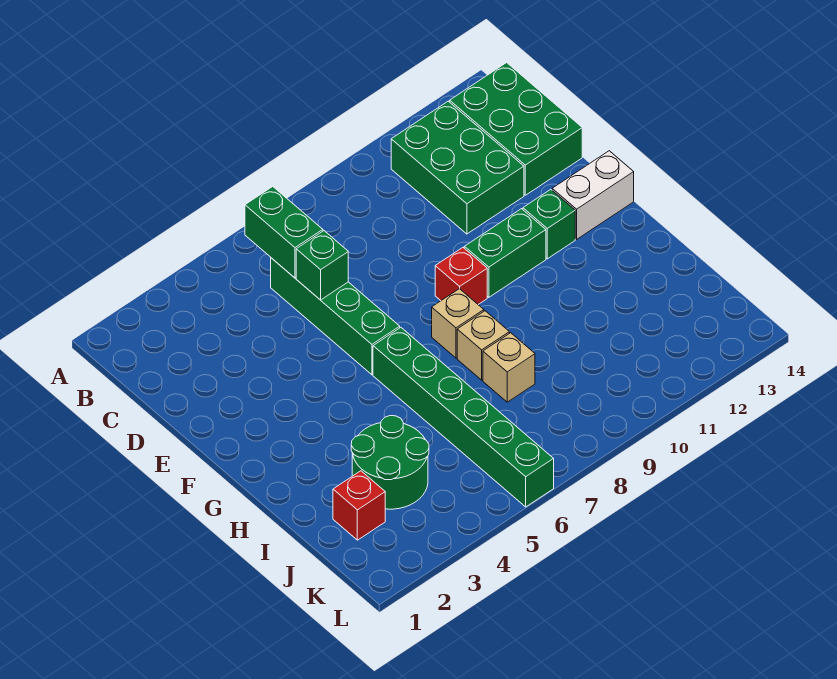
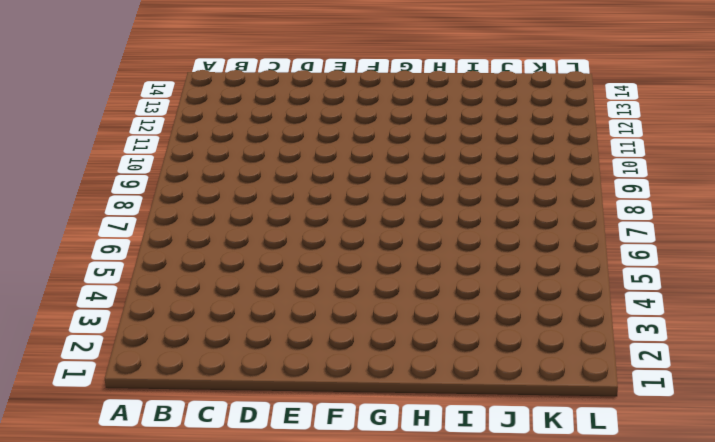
none -> green brick B11:D12 level 1
none -> green brick B13:D14 level 1
none -> green brick C6:F6 level 1

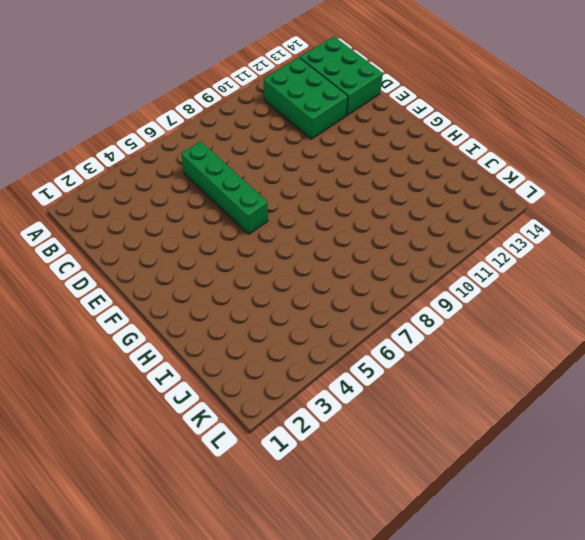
none -> red brick F9 level 1
none -> green brick F10:F11 level 1
none -> green brick F12 level 1

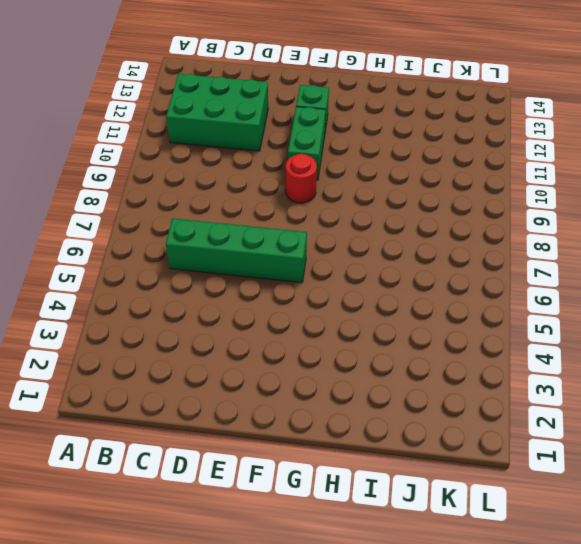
red round brick F9 level 1 -> red brick F9 level 1
none -> green brick B13:D14 level 1
none -> white brick F13:F14 level 1
none -> green brick G6:L6 level 1

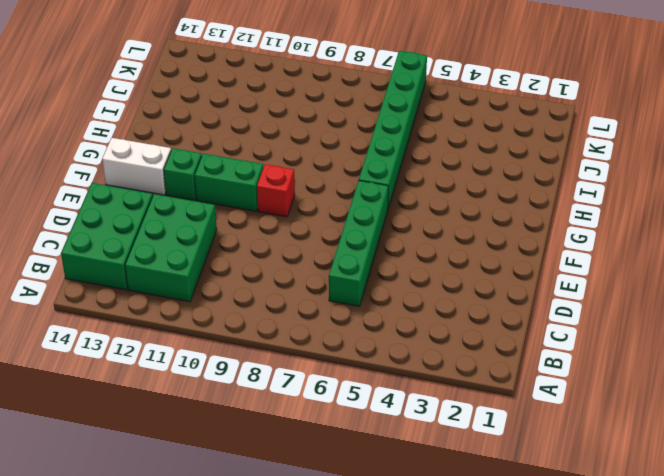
none -> tan brick G8 level 1
none -> tan brick H8 level 1
none -> green round brick I3:J4 level 1

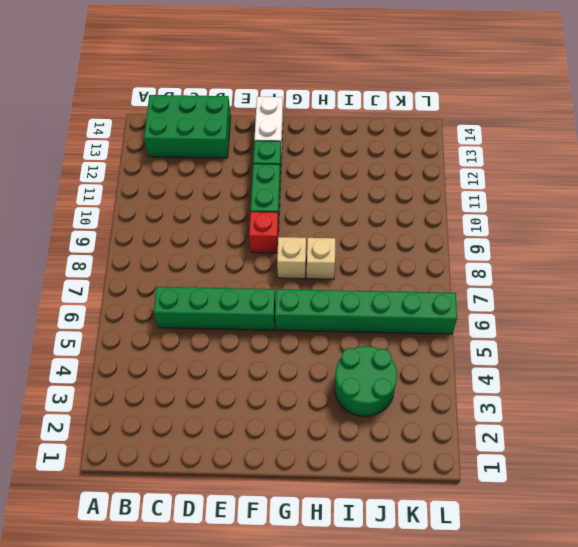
none -> green brick B11:D12 level 1
none -> tan brick I8 level 1
none -> red brick J2 level 1

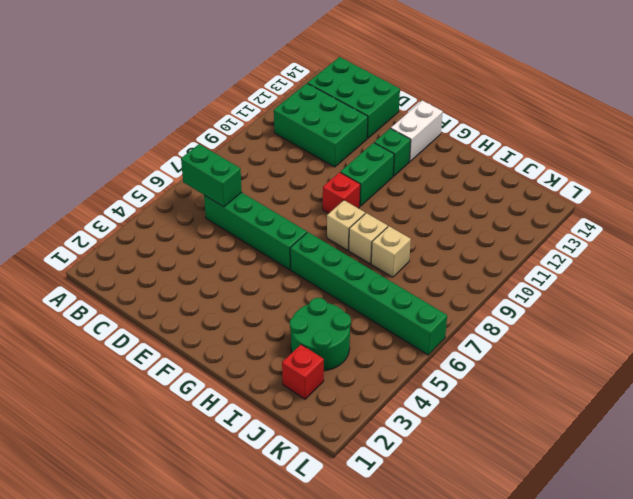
none -> green brick D6 level 2

